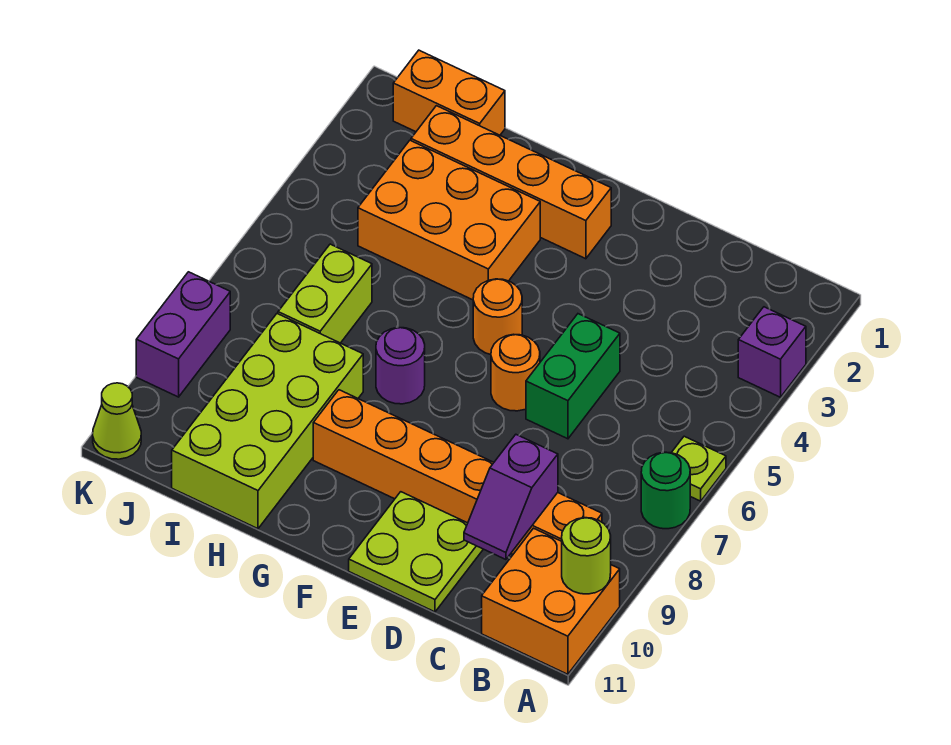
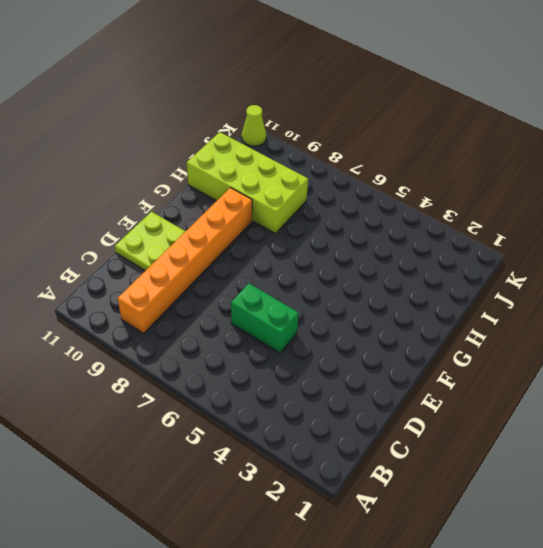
none -> purple brick A3 level 1
none -> lime plate A6 level 1
none -> green round brick A7 level 1

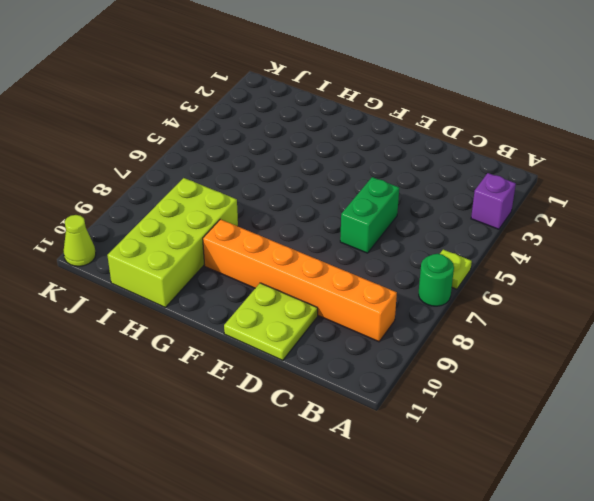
none -> orange brick A10:B11 level 1
none -> orange round brick E6 level 1
none -> orange brick F2:I2 level 1

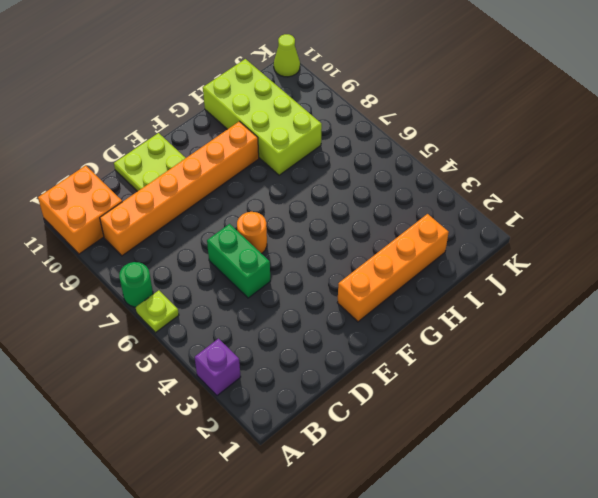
none -> orange round brick F5 level 1
none -> orange brick G3:I4 level 1
none -> purple round brick G7 level 1

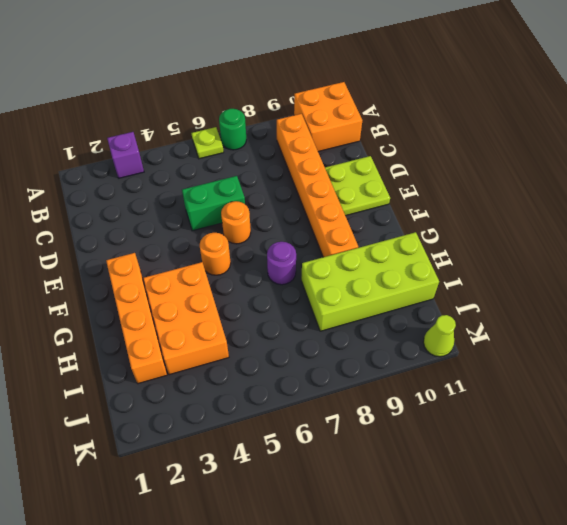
none -> orange brick I1:J1 level 1
none -> lime brick I6:I7 level 1
none -> purple brick K8:K9 level 1

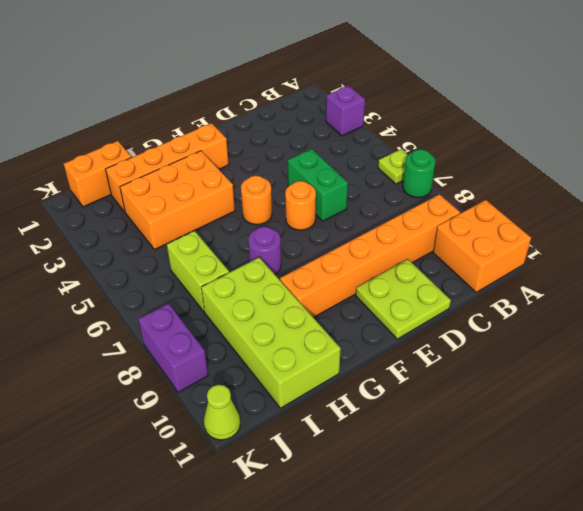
none -> lime round brick A10 level 2
none -> purple slope C9:C10 level 2 top 9

